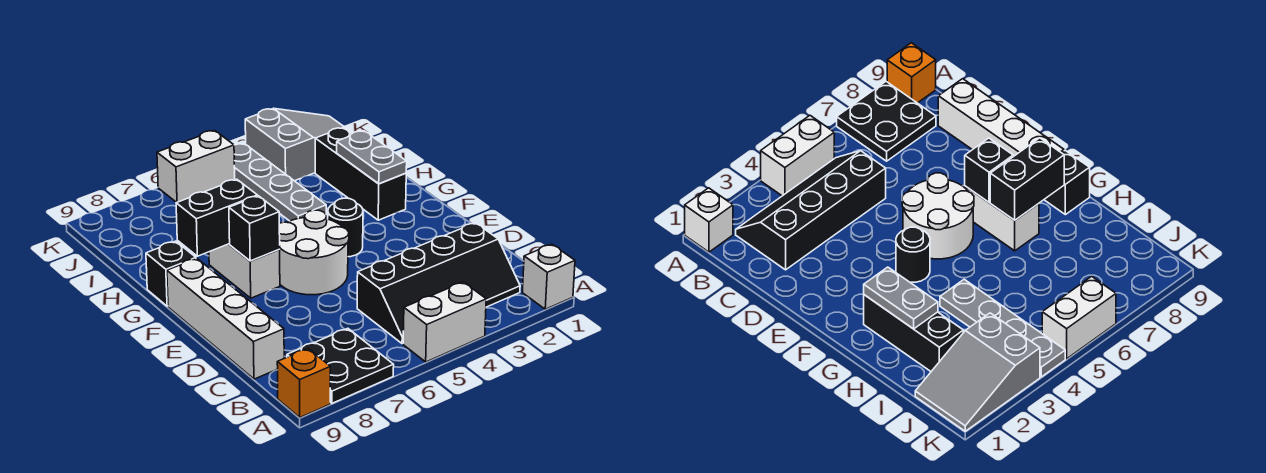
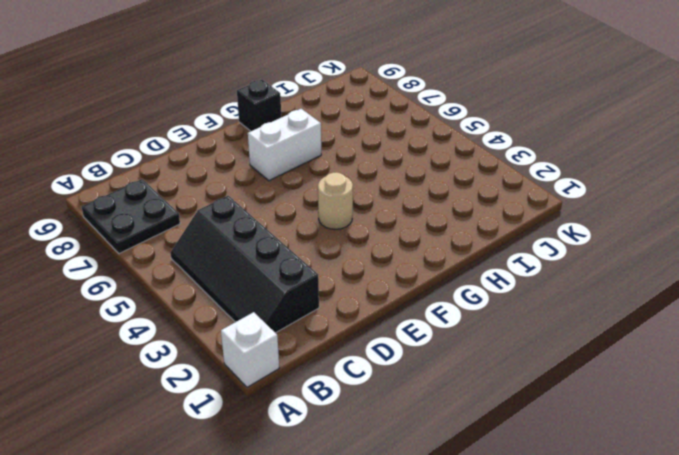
tan round brick F4 level 1 -> black round brick F4 level 1
none -> white brick A4:A5 level 1
none -> orange brick A9 level 1
none -> white brick C9:F9 level 1

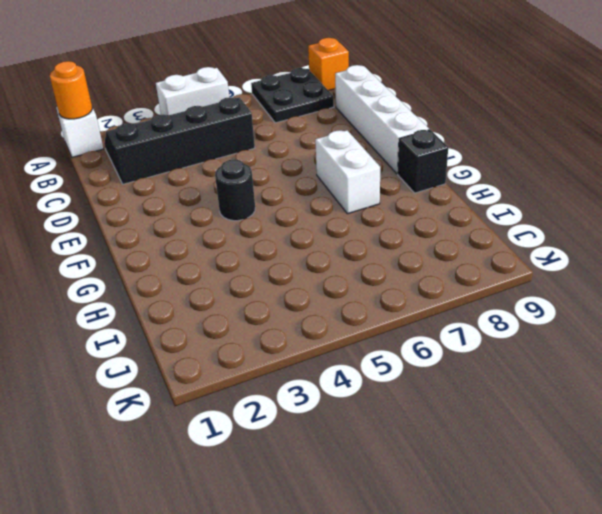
orange round brick A1 level 2 -> none
none -> white round brick E5:F6 level 1
none -> black brick G2:I2 level 1
none -> grey plate H4:K4 level 1

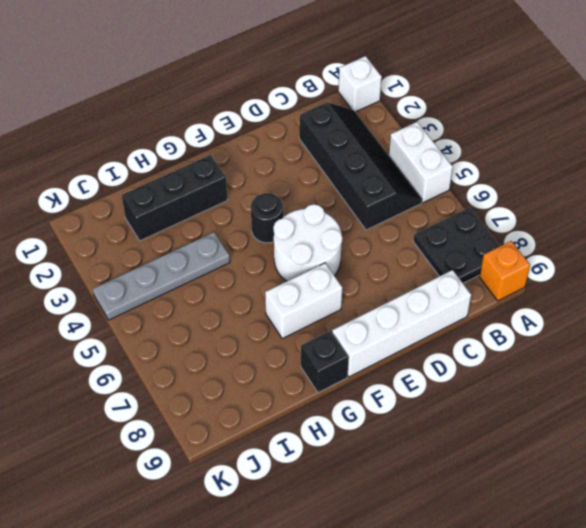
none -> grey slope J1:K3 level 1 top 3
none -> white brick K5:K6 level 1
none -> black brick F7 level 2

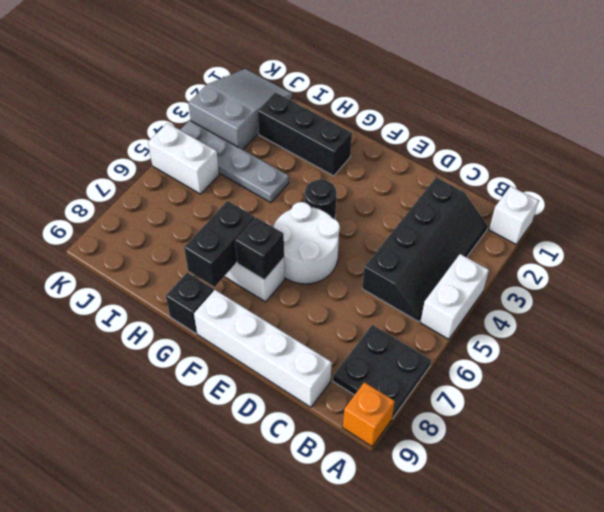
white brick J5:K5 level 1 -> white brick K5:K6 level 1
none -> grey plate G2:H2 level 2

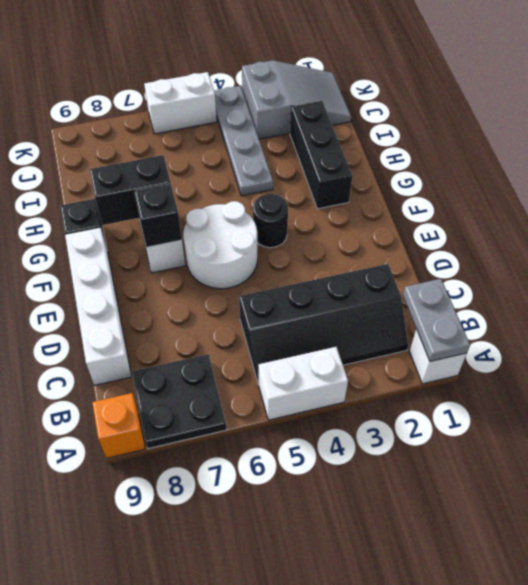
grey plate A1:B1 level 2 -> grey plate G2:H2 level 2

